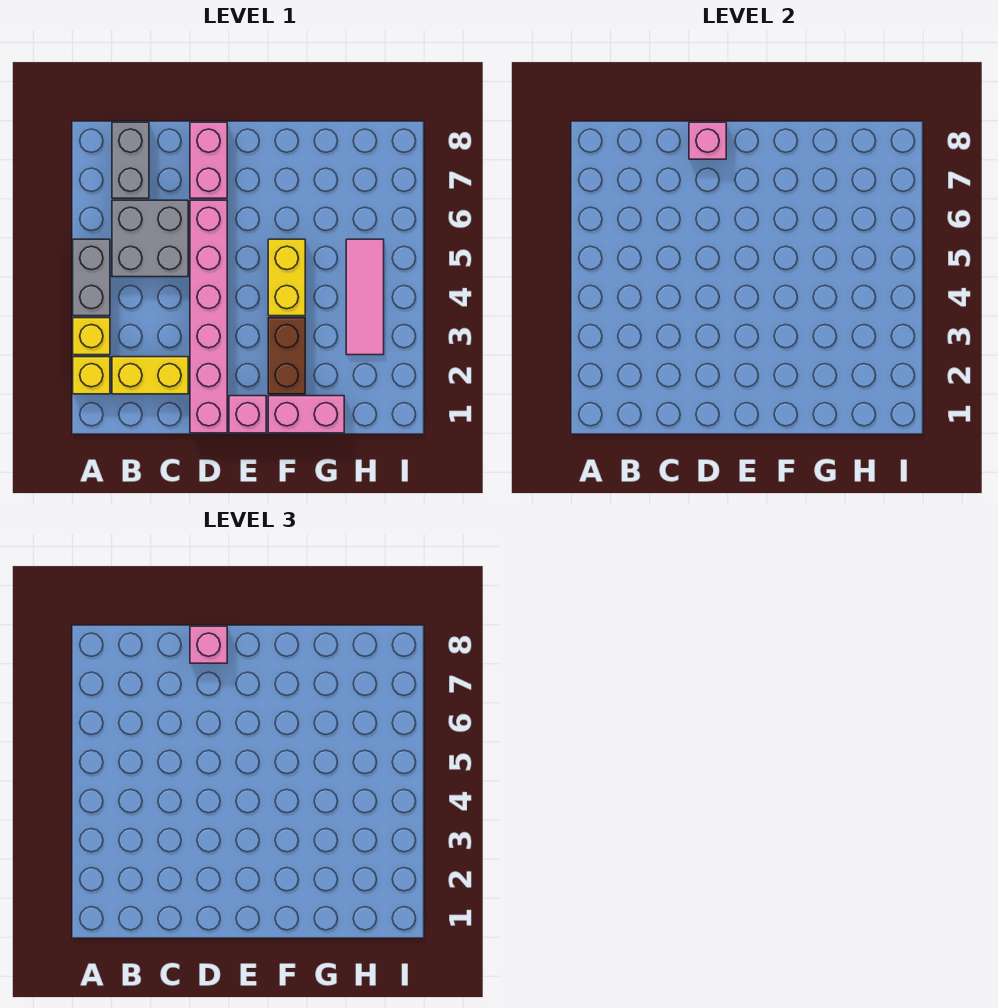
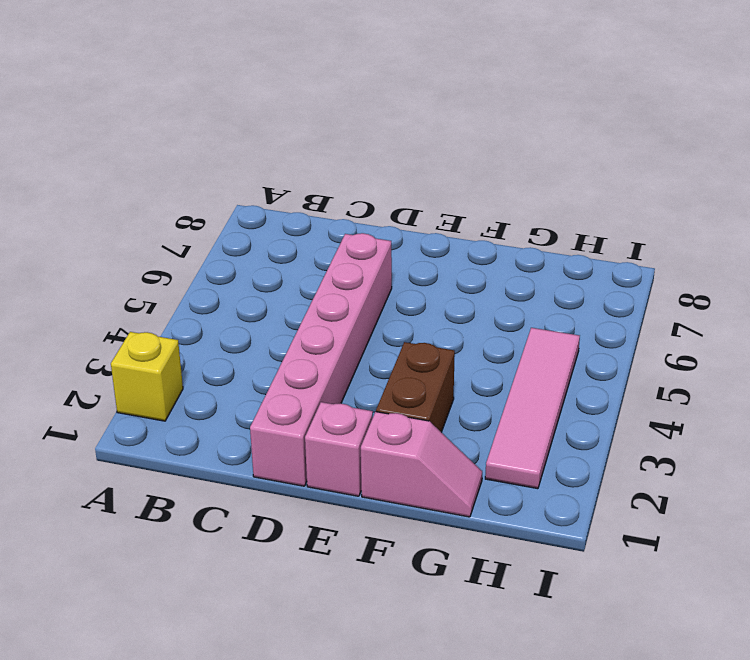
pink slope F1:G1 level 1 top F -> pink brick F1:G1 level 1
pink tile H2:H5 level 1 -> pink tile H3:H5 level 1
none -> yellow brick A3 level 1
none -> grey brick A4:A5 level 1
none -> yellow brick B2:C2 level 1

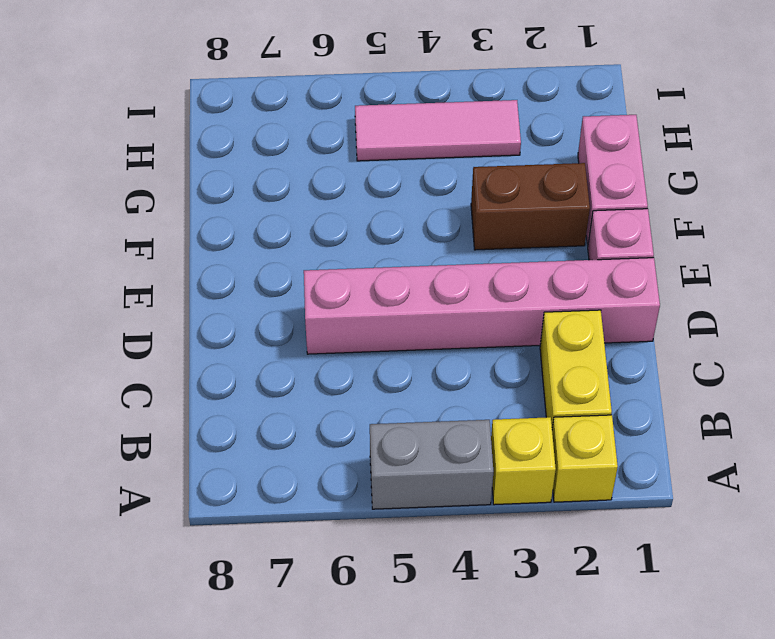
none -> grey brick B5:C6 level 1
none -> grey brick B7:B8 level 1
none -> pink brick D7:D8 level 1

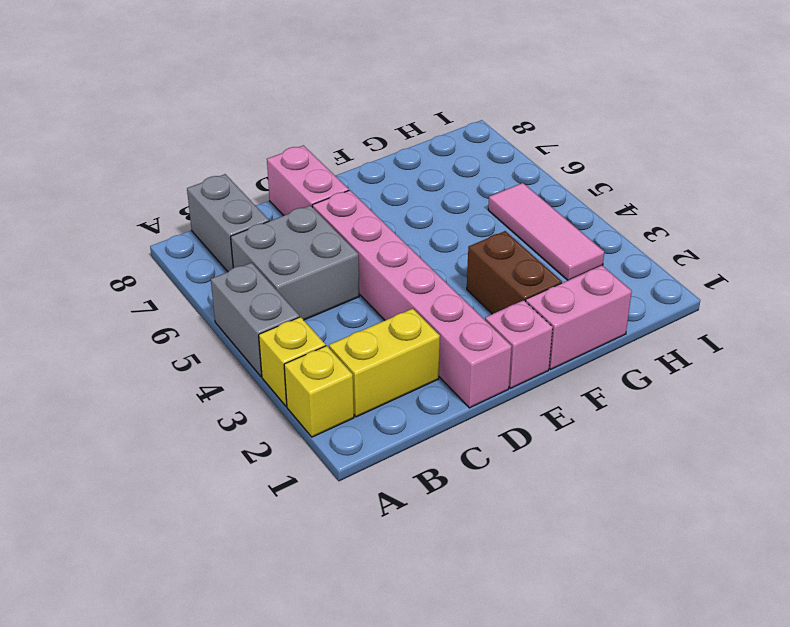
none -> yellow brick F4:F5 level 1
none -> pink brick D8 level 2
none -> pink brick D8 level 3

